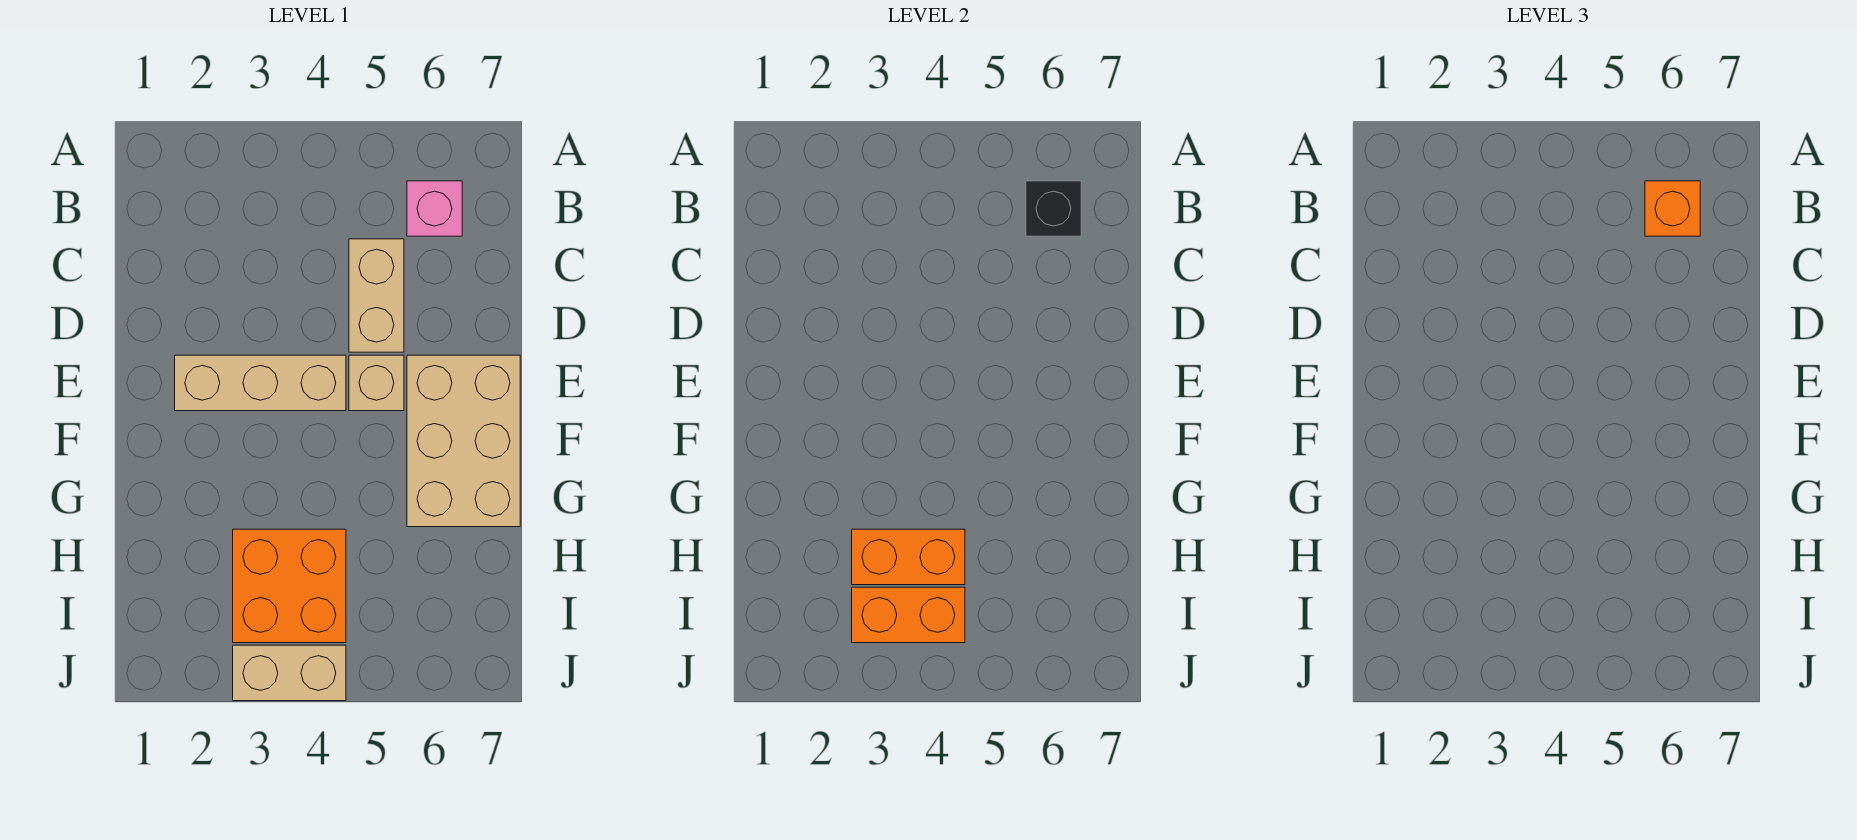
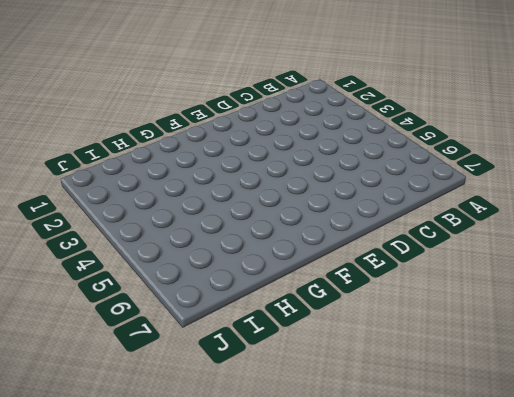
none -> pink brick B6 level 1
none -> tan brick C5:D5 level 1

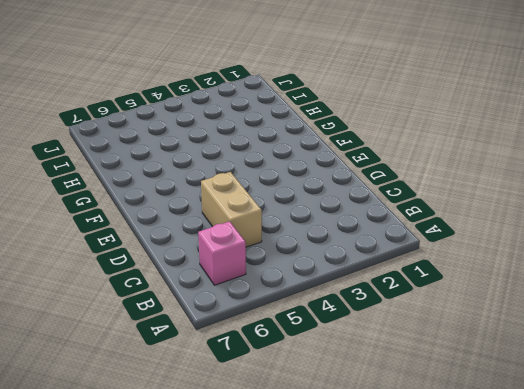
none -> tan brick E2:E4 level 1
none -> tan brick E5 level 1

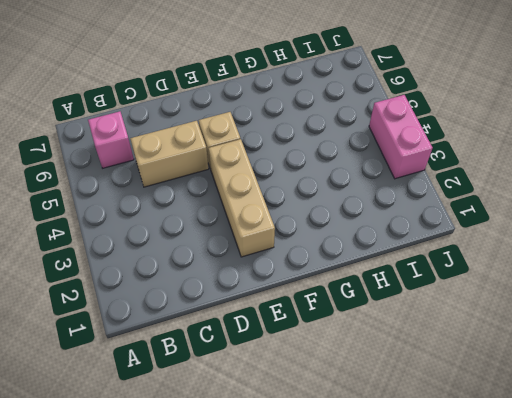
pink brick J3:J4 level 1 -> tan brick J3:J4 level 1
none -> tan brick E6:G7 level 1
none -> orange brick H3:I4 level 1

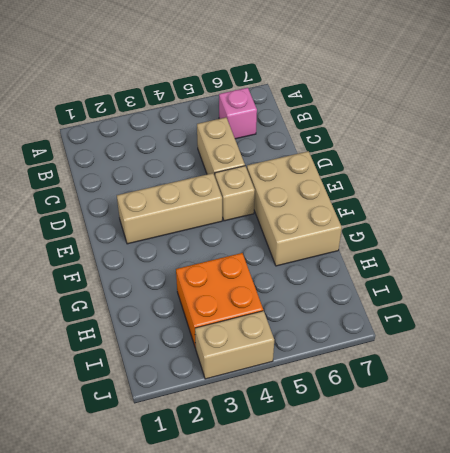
none -> black brick B6 level 2
none -> orange brick H3:H4 level 2

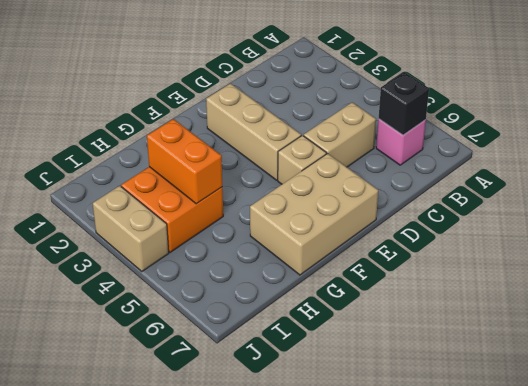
none -> orange brick I3:I4 level 2
none -> orange brick B6 level 3

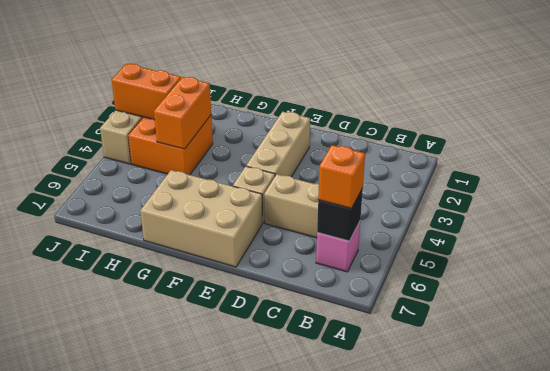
orange brick I3:J3 level 2 -> orange brick I3:I4 level 2

